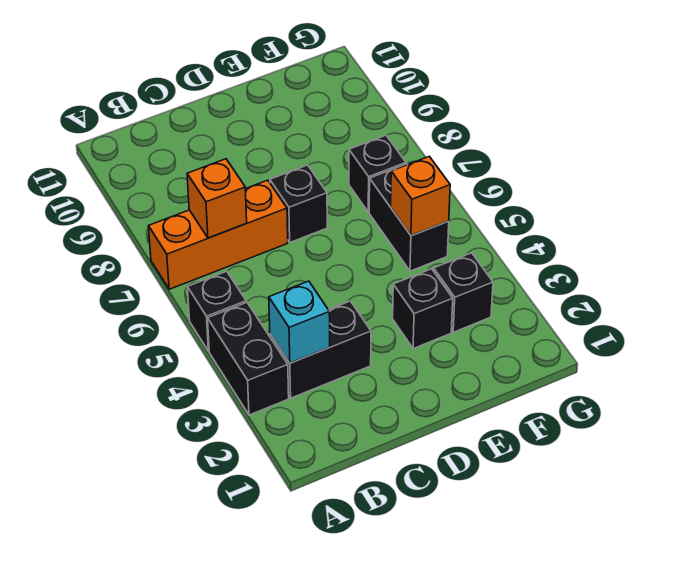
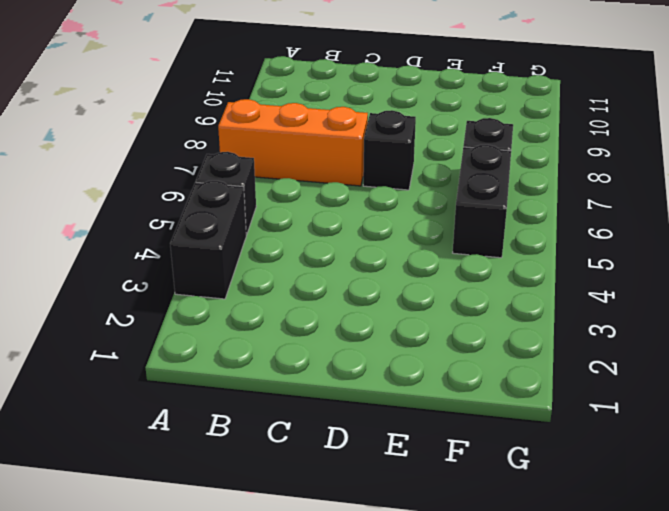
none -> black brick B3:C3 level 1
none -> black brick E3 level 1
none -> black brick F3 level 1

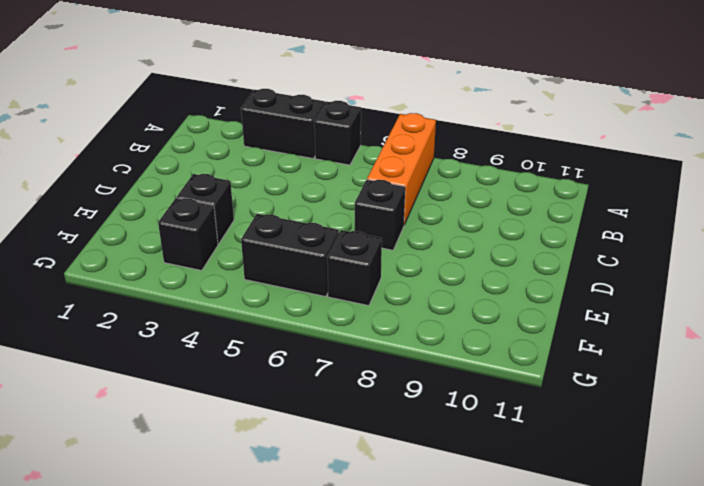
none -> black brick B3:C3 level 1
none -> cyan brick B3 level 2
none -> orange brick B7 level 2

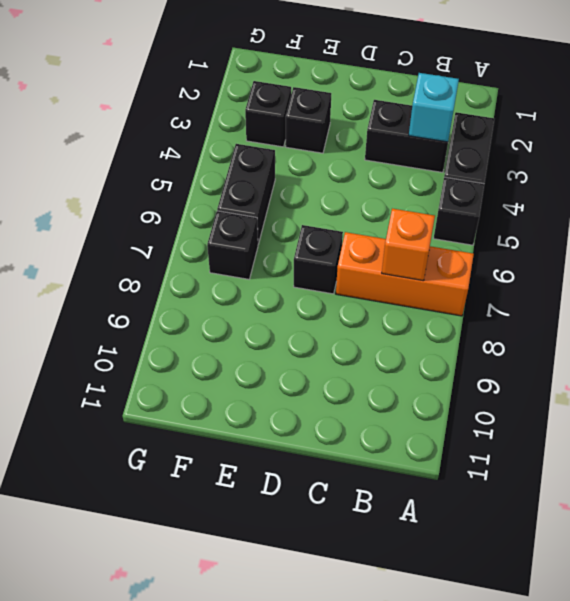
none -> orange brick F5 level 2

